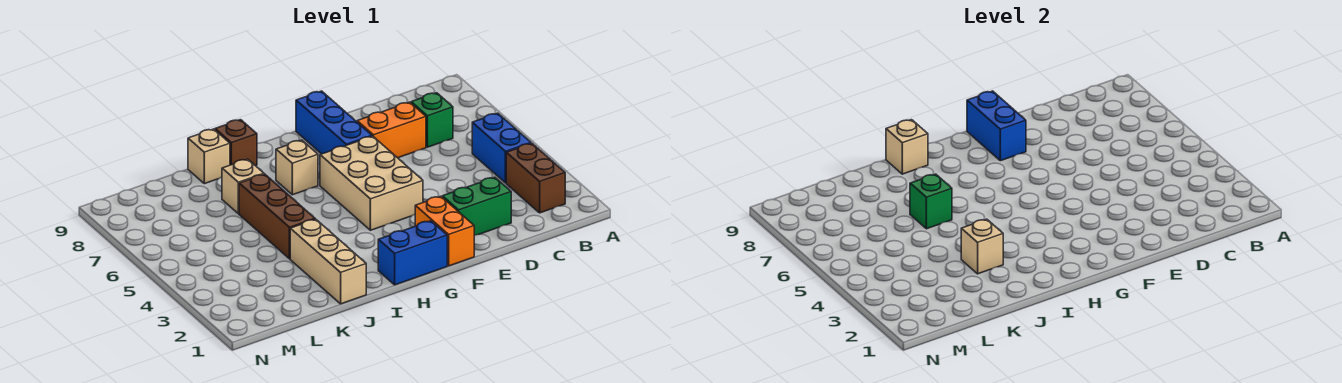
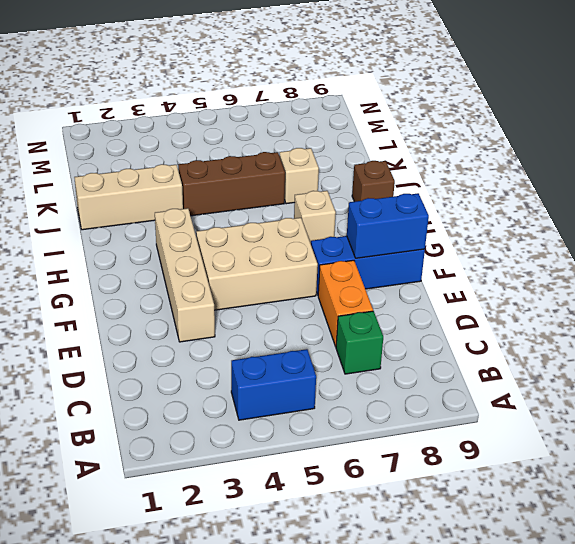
tan brick E3:H3 level 1 -> none
none -> brown brick B2:B3 level 1
none -> green brick D2:E2 level 1
none -> orange brick F1:F2 level 1

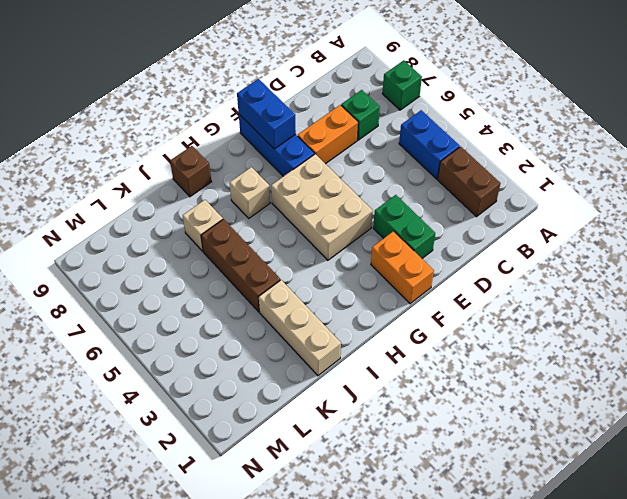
green brick A7 level 1 -> green brick J6 level 2
green brick E2:E3 level 1 -> green brick D2:E2 level 1
none -> blue brick G1:H1 level 1
none -> tan brick J9 level 1
none -> tan brick I9 level 2

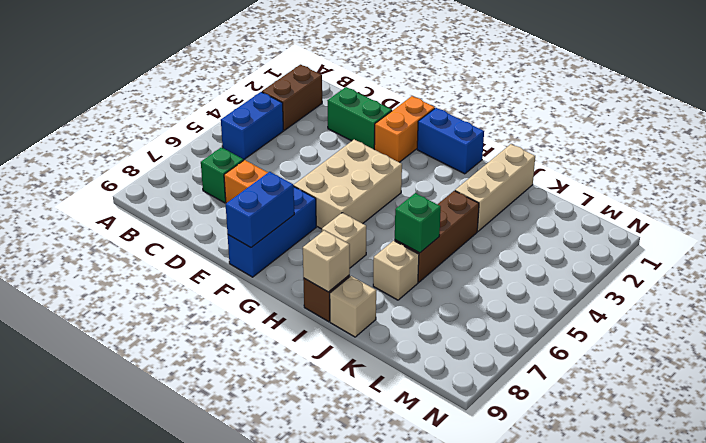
none -> tan brick J3 level 2

